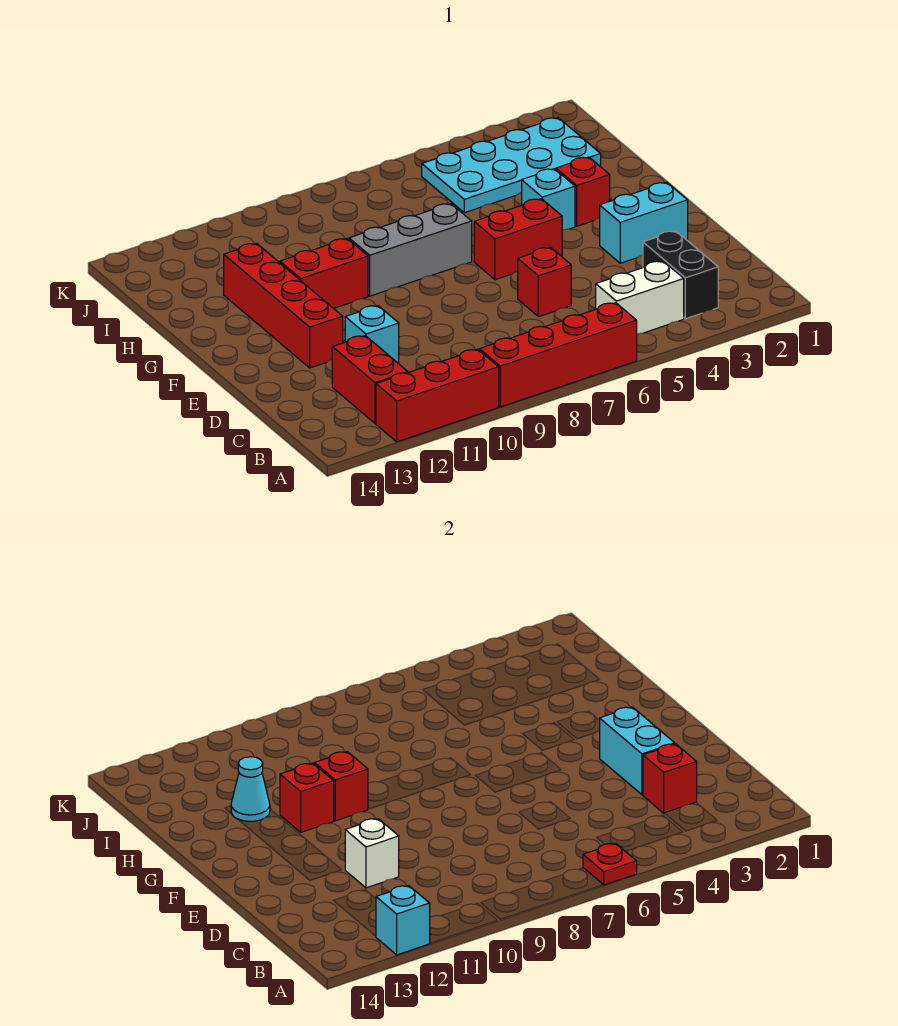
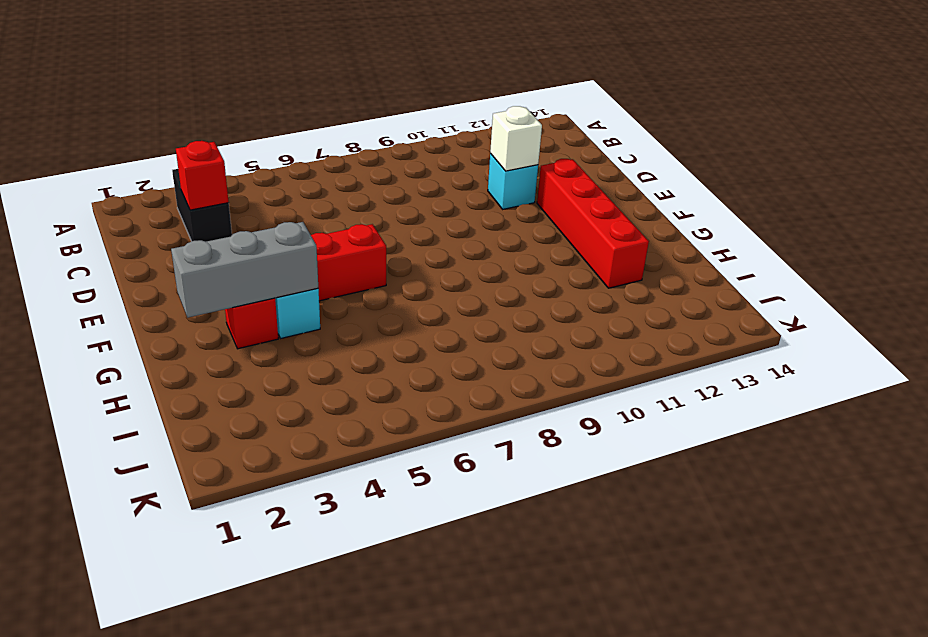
grey brick G2:G4 level 2 -> grey brick G7:G9 level 1
none -> red brick A6:A9 level 1
none -> red brick A10:A12 level 1
none -> white brick B4:B5 level 1

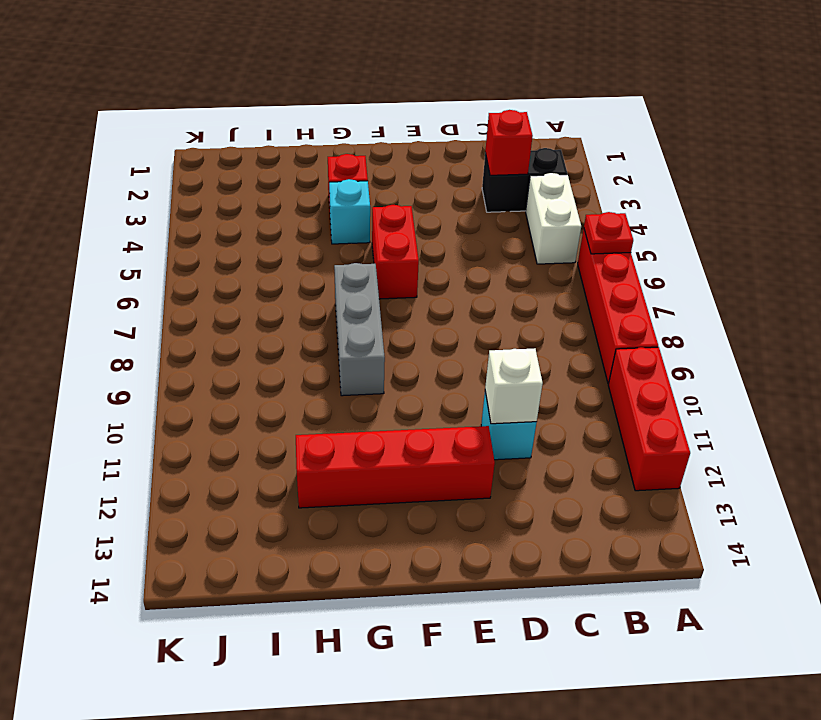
none -> red brick B12:C12 level 1
none -> red brick D6 level 1
none -> cyan brick E2:E3 level 1

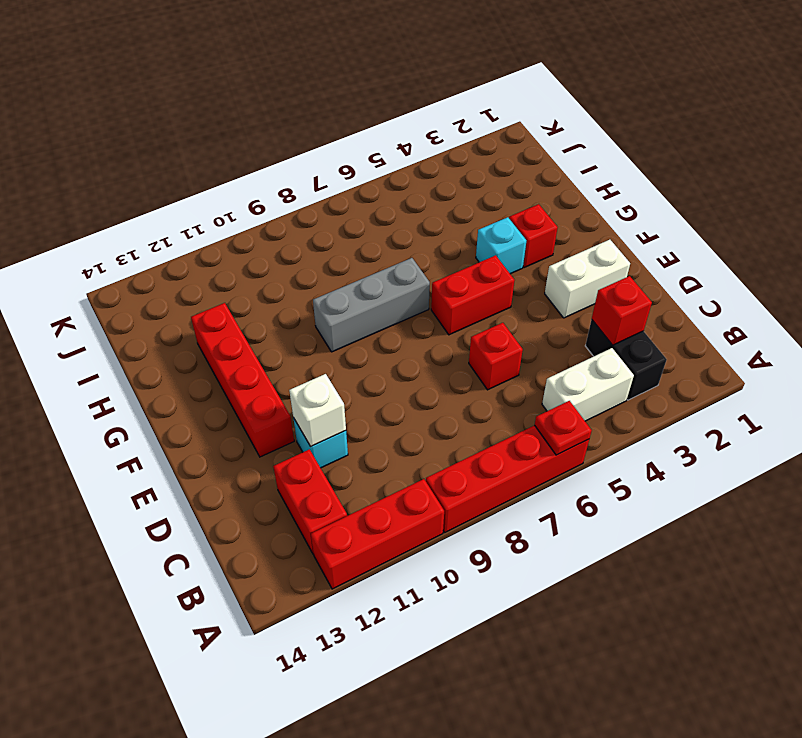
white brick E2:E3 level 1 -> cyan brick E2:E3 level 1
none -> red brick G10:G11 level 1
none -> cyan plate I2:J5 level 1
none -> cyan brick A12 level 2

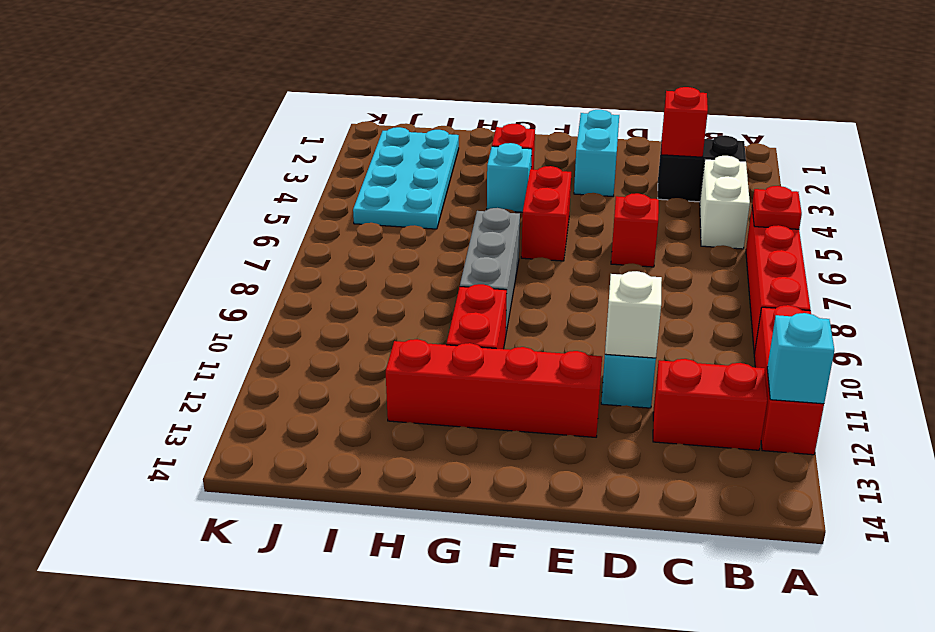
none -> cyan brick D3:E3 level 2
none -> red brick G10 level 2
none -> red brick G11 level 2

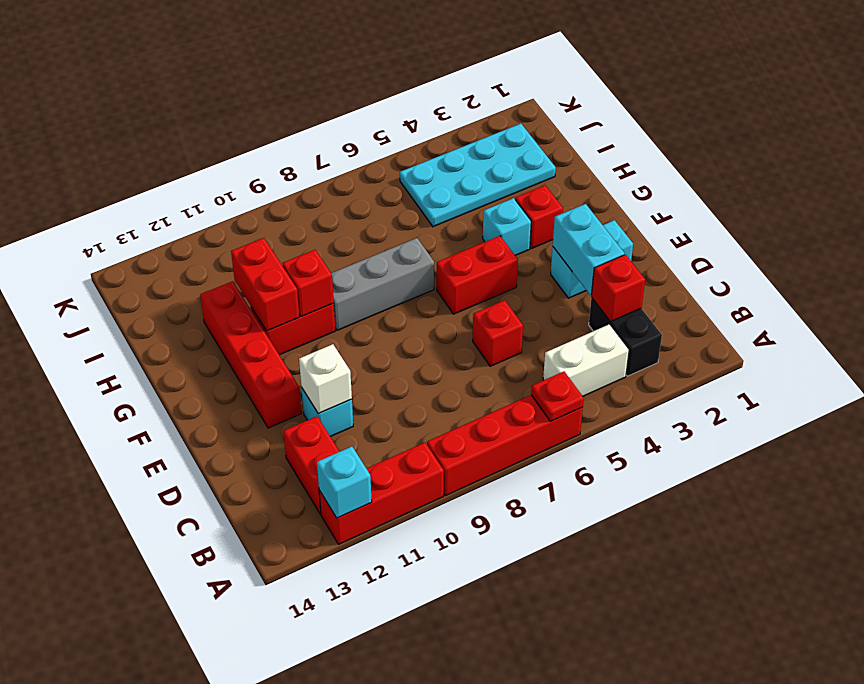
red brick G11:H11 level 2 -> red brick G11 level 2
none -> cyan cone H12 level 2

